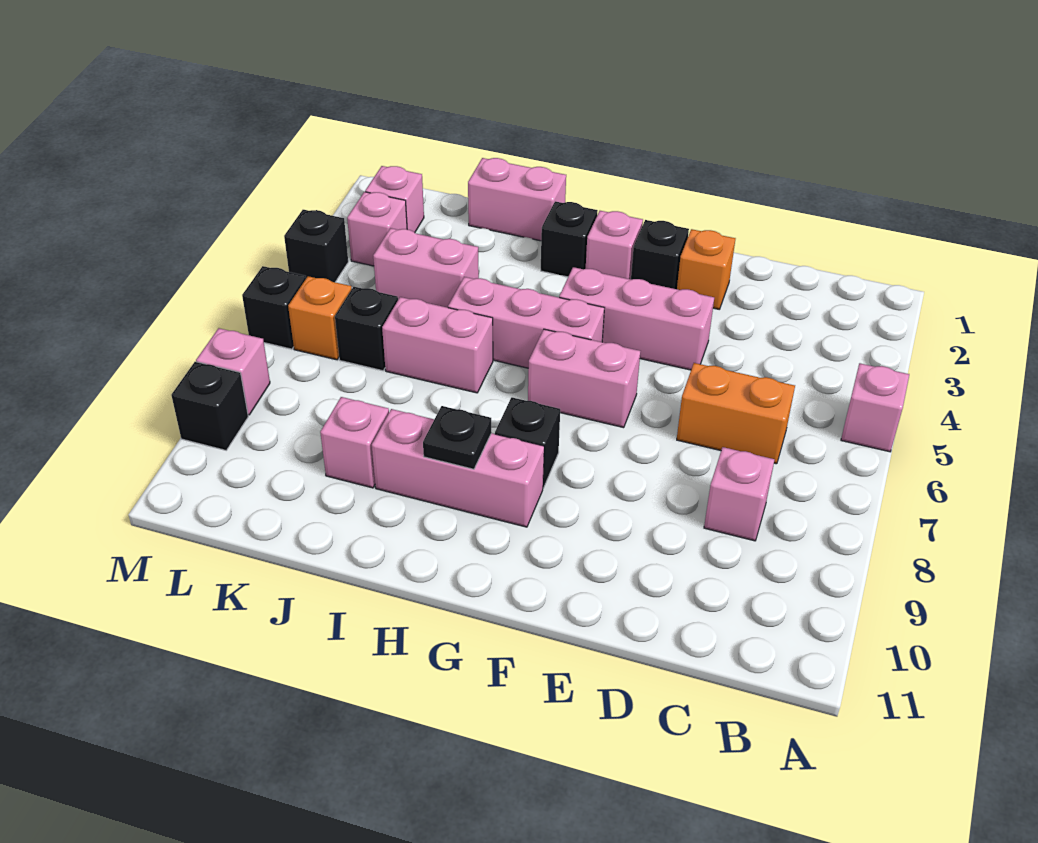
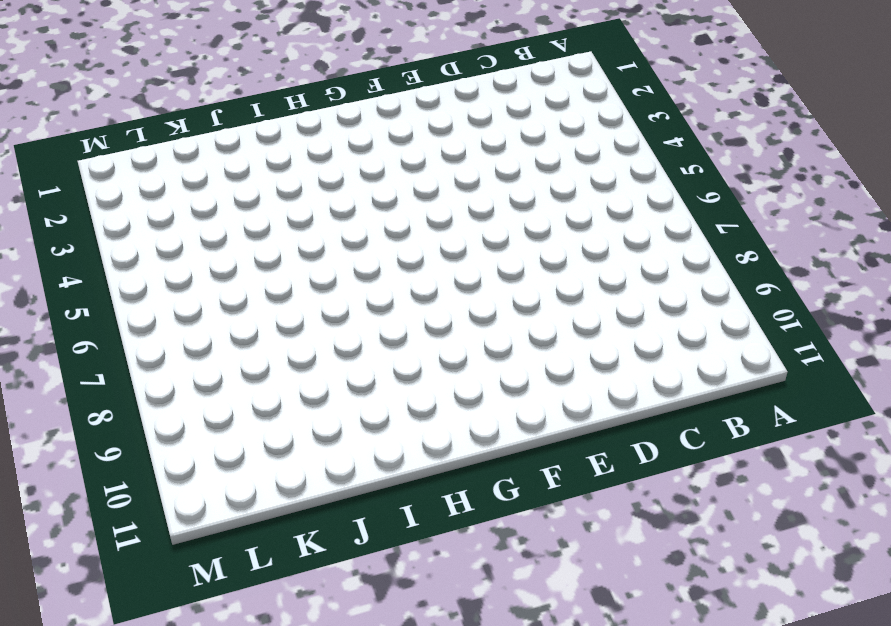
none -> pink brick A5 level 1
none -> orange brick C6:D6 level 1
none -> pink brick C8 level 1

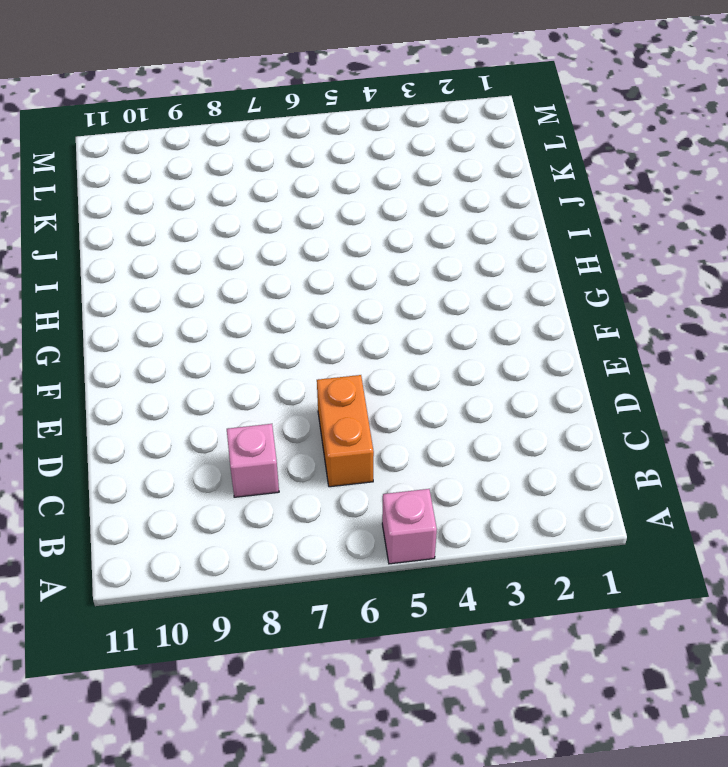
none -> orange brick E2 level 1
none -> pink brick E4:G4 level 1
none -> black brick F2 level 1

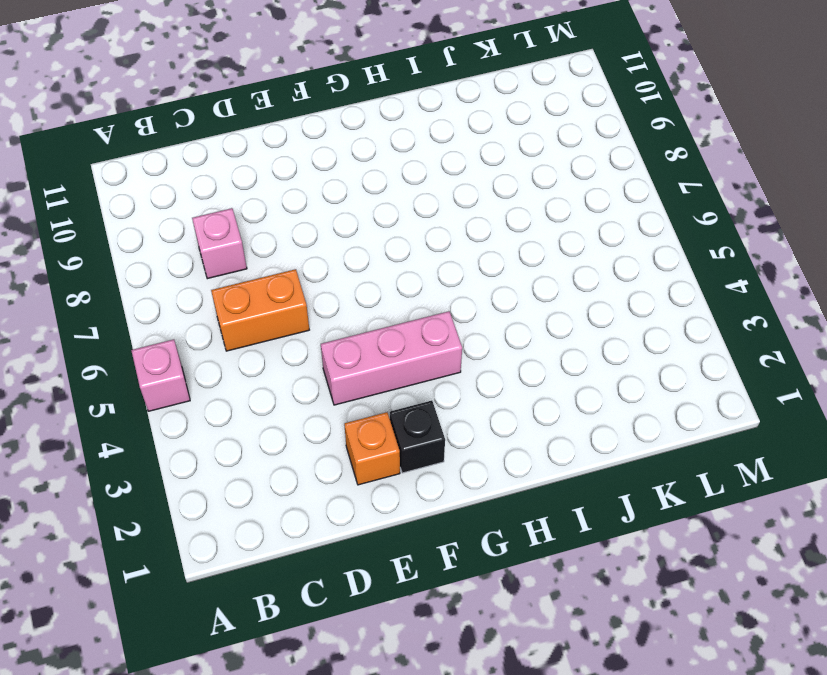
none -> pink brick F6:G6 level 1
none -> pink brick G2 level 1
none -> pink brick G5:I5 level 1

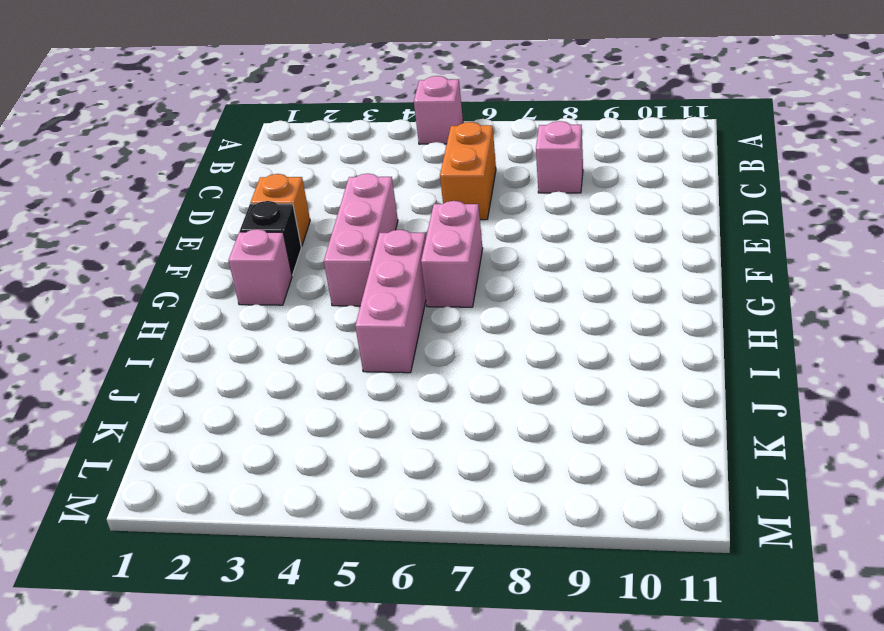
none -> black brick G8 level 1
none -> pink brick G9:I9 level 1
none -> black brick H2 level 1

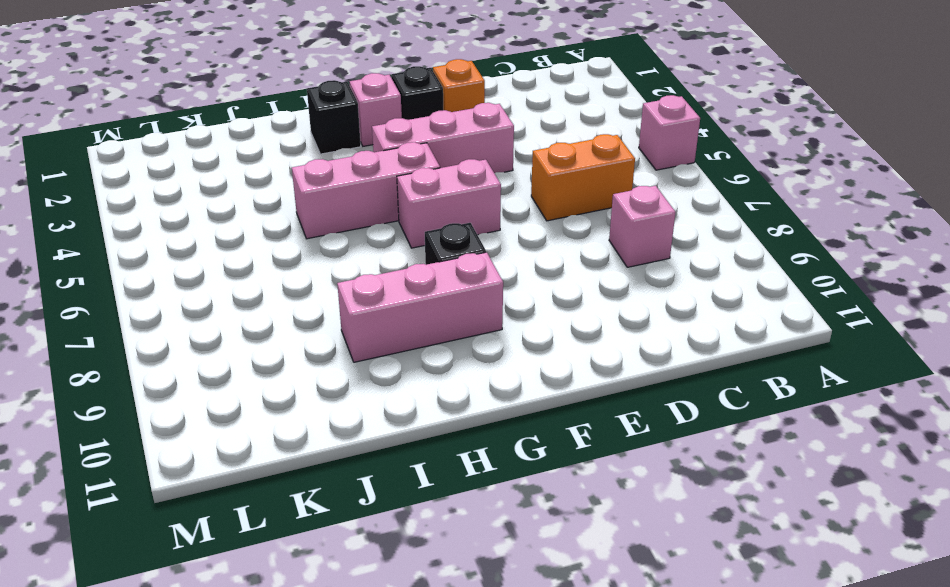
none -> pink brick I1:J1 level 1
none -> pink brick I6:J6 level 1
none -> pink brick J4:K4 level 1

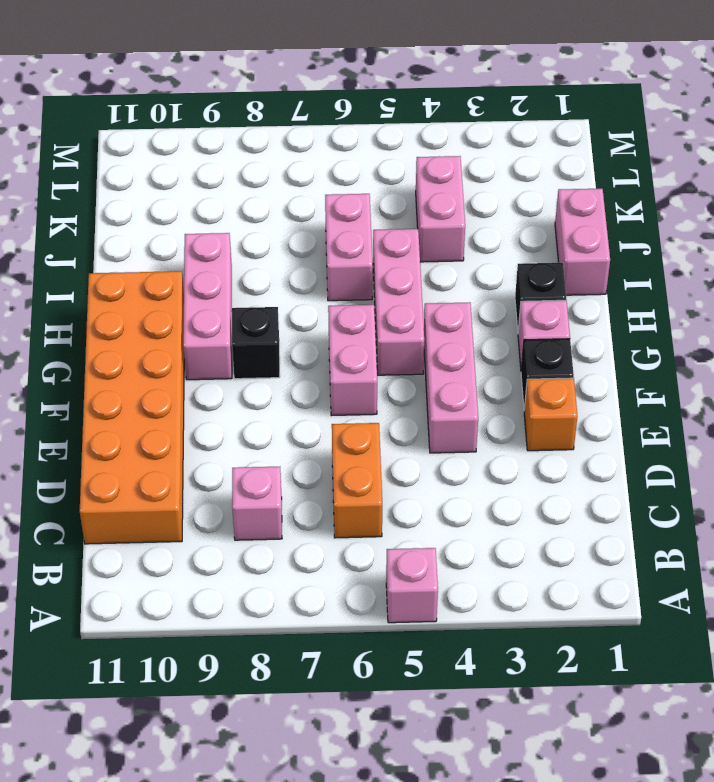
orange brick C10:H11 level 1 -> none
none -> pink brick J9 level 1
none -> black brick K6 level 1
none -> pink brick L2 level 1

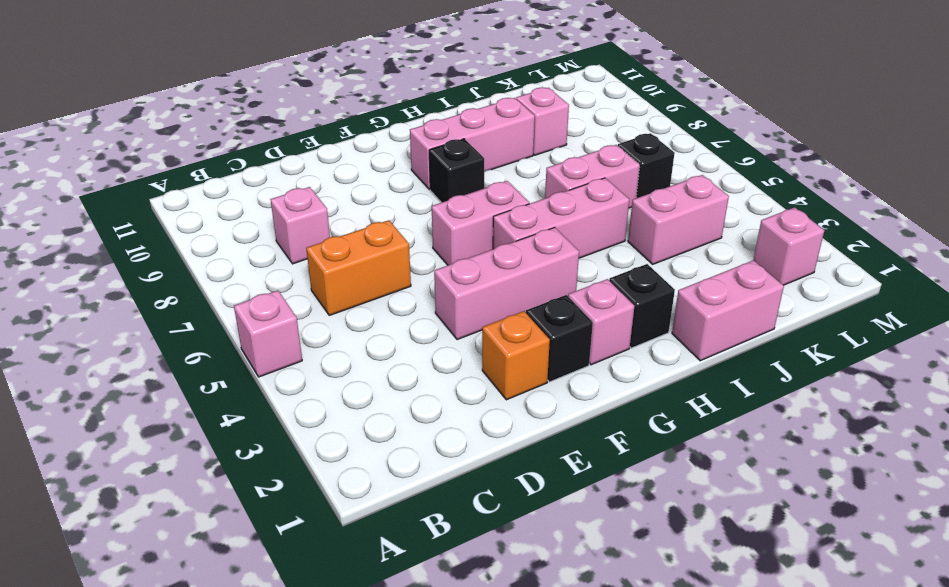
none -> pink brick L3 level 1
none -> orange brick L6 level 1
none -> black brick M4 level 1

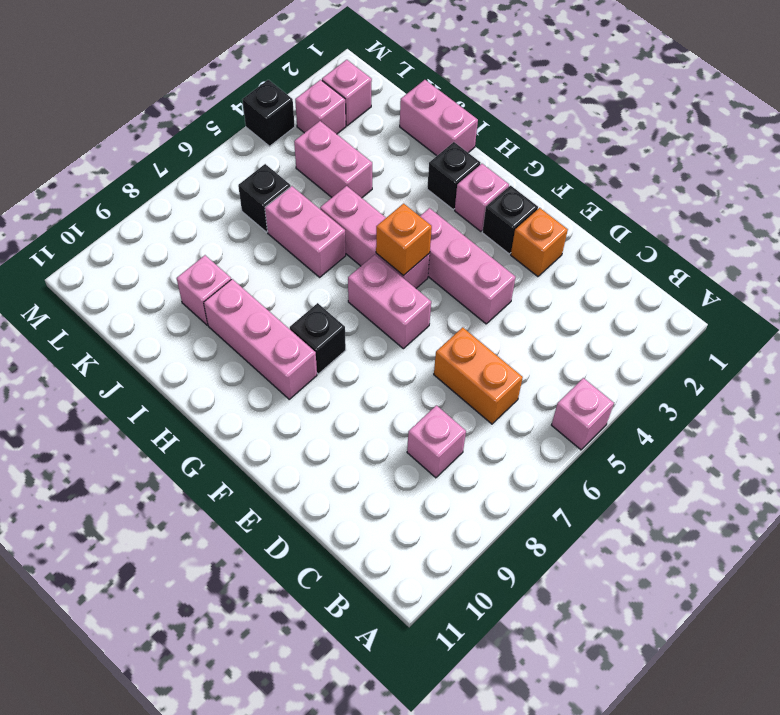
orange brick G5 level 2 -> orange brick L6 level 1
none -> black brick M6 level 1
none -> pink brick M8 level 1
none -> black brick M9 level 1

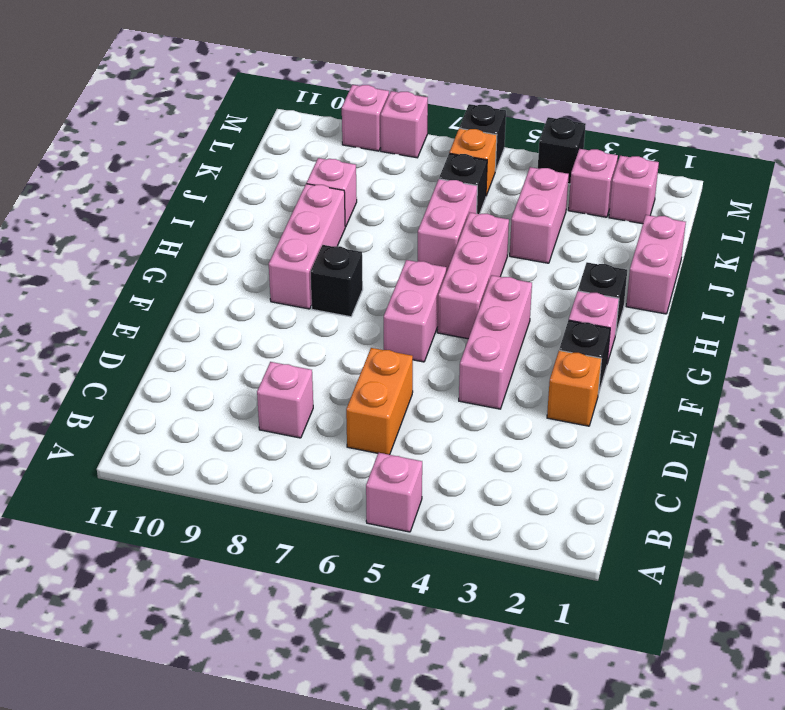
pink brick M9 level 1 -> black brick M9 level 1
none -> black plate H9 level 2

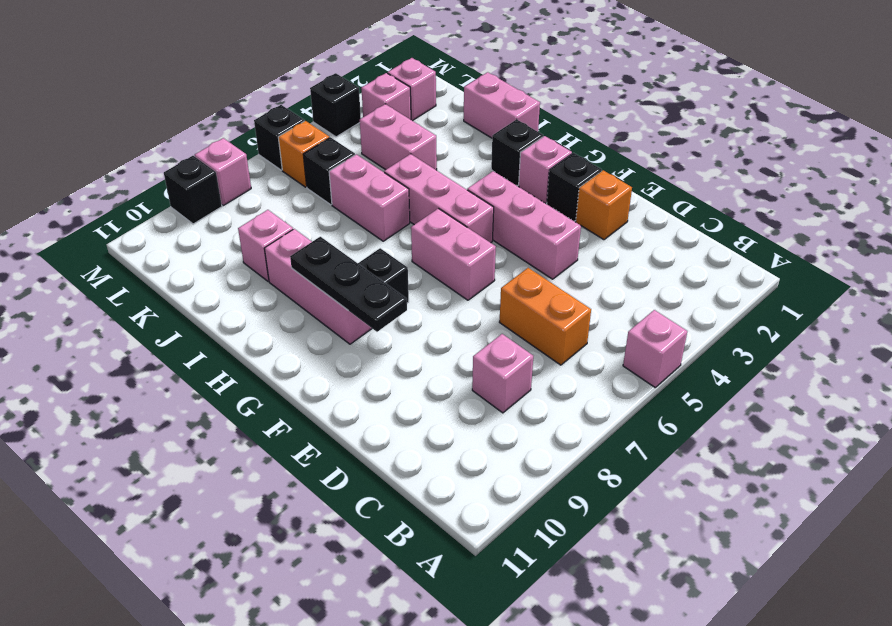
black plate F9:H9 level 2 -> black plate H9 level 2

